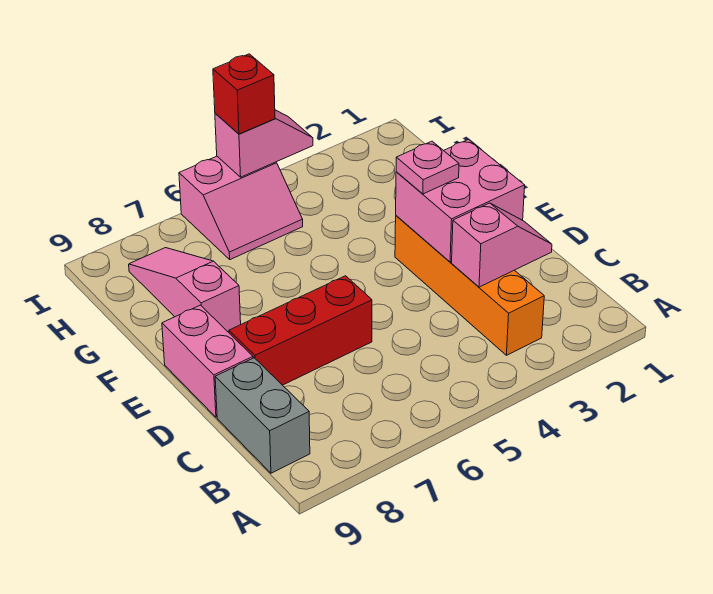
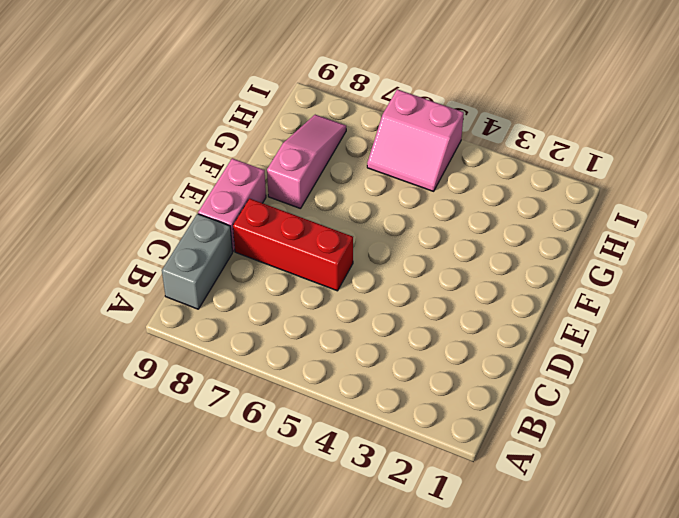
none -> orange brick B3:E3 level 1
none -> pink slope C2:C3 level 2 top 3

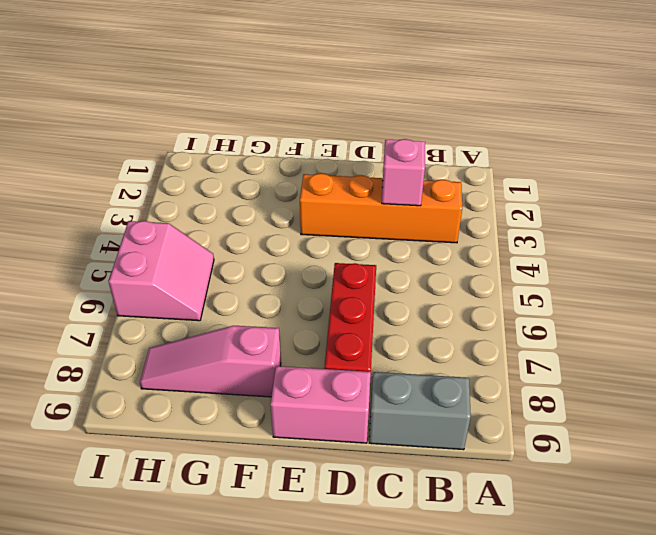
none -> pink brick D2:E3 level 2
none -> pink slope I4:I5 level 2 top 5

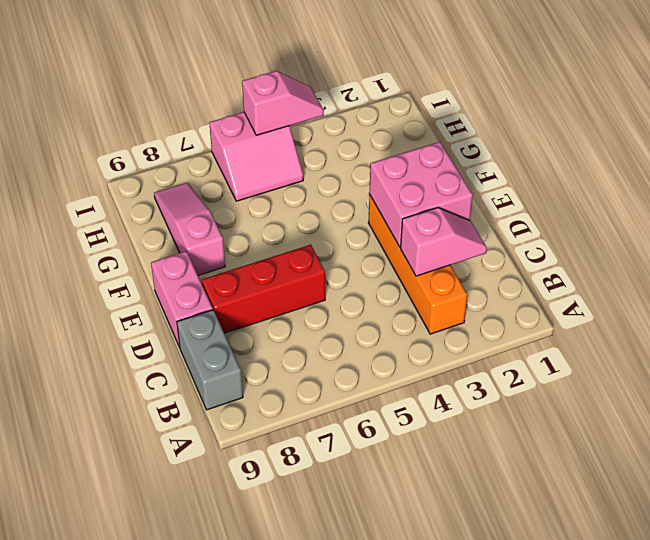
none -> pink plate E3 level 3
none -> red brick I5 level 3

